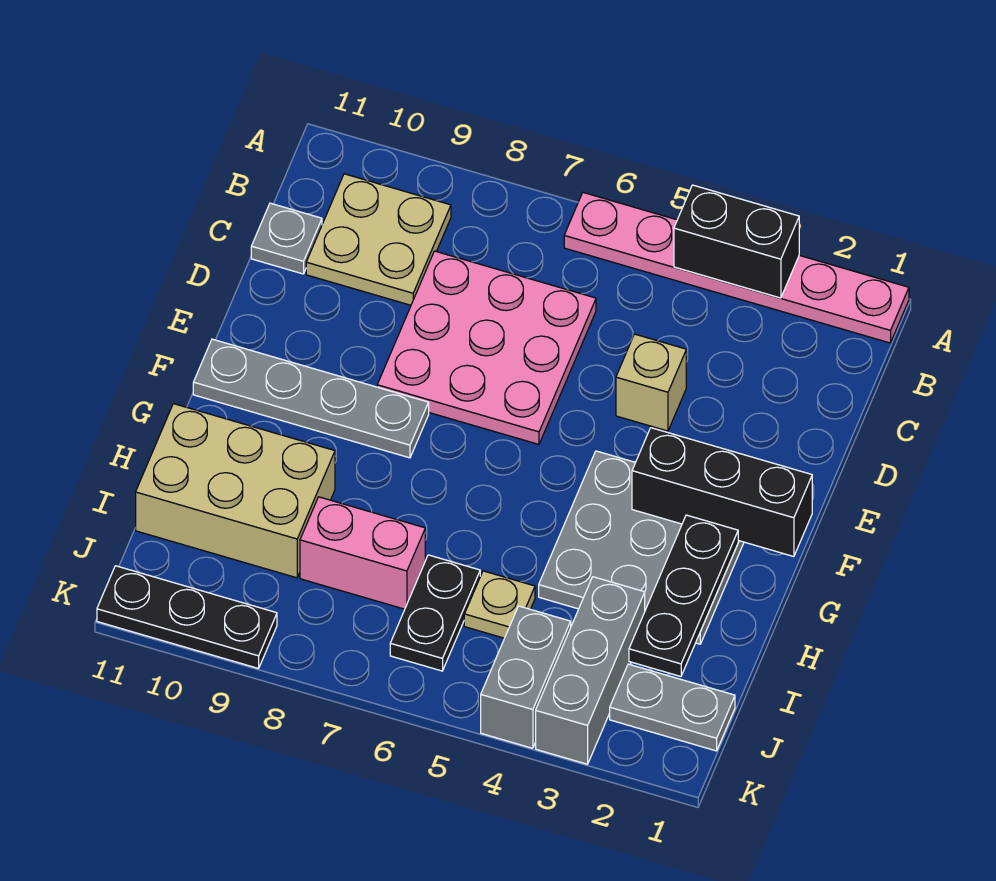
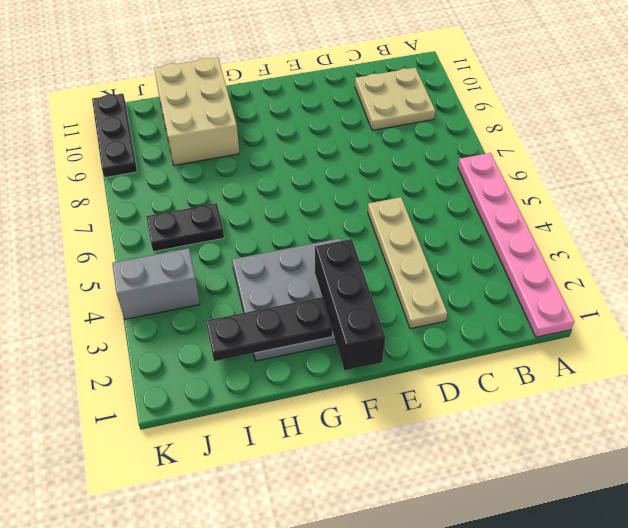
tan plate D2:D5 level 1 -> tan brick D4 level 1
none -> pink plate C6:E8 level 1
none -> grey plate C11 level 1
none -> grey plate F8:F11 level 1

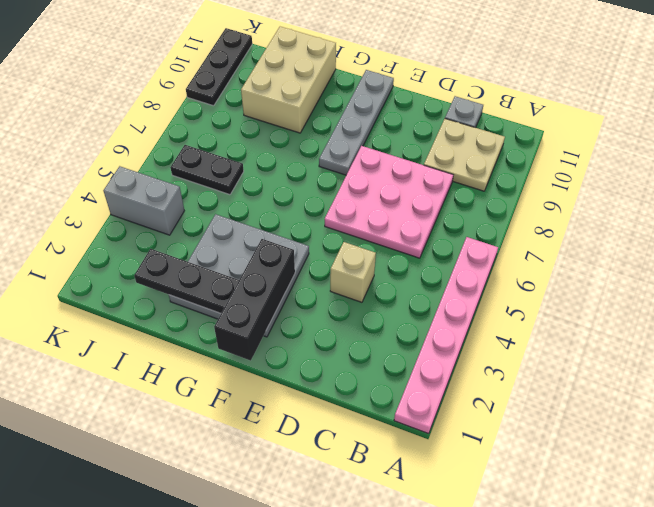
none -> grey brick I3:K3 level 1
none -> tan plate I5 level 1
none -> pink brick I7:I8 level 1

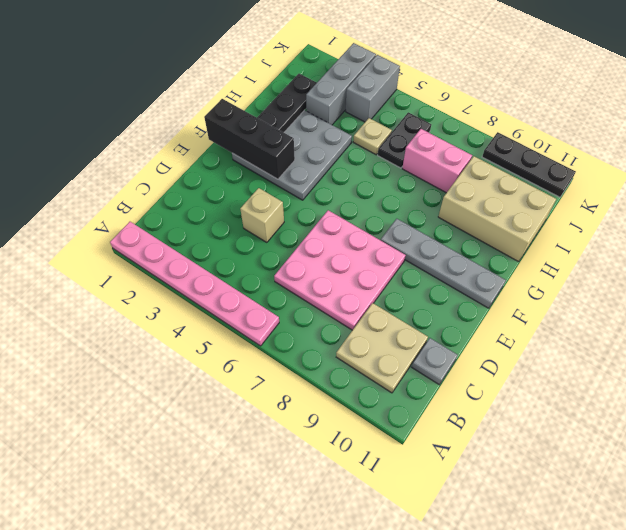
none -> grey plate J1:J2 level 1
none -> black brick A3:A4 level 2

